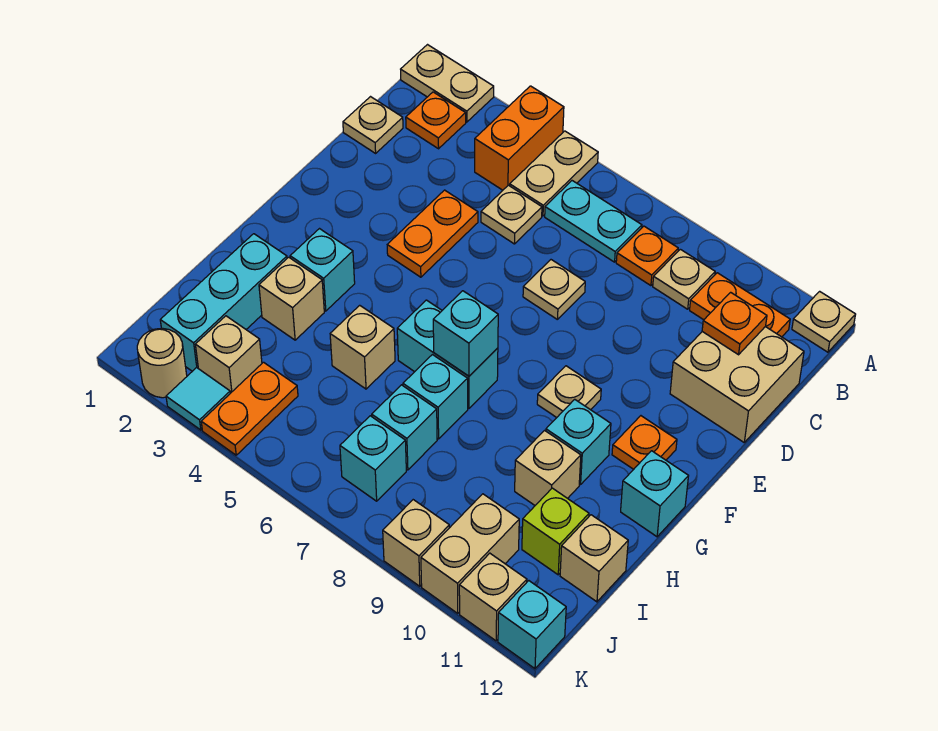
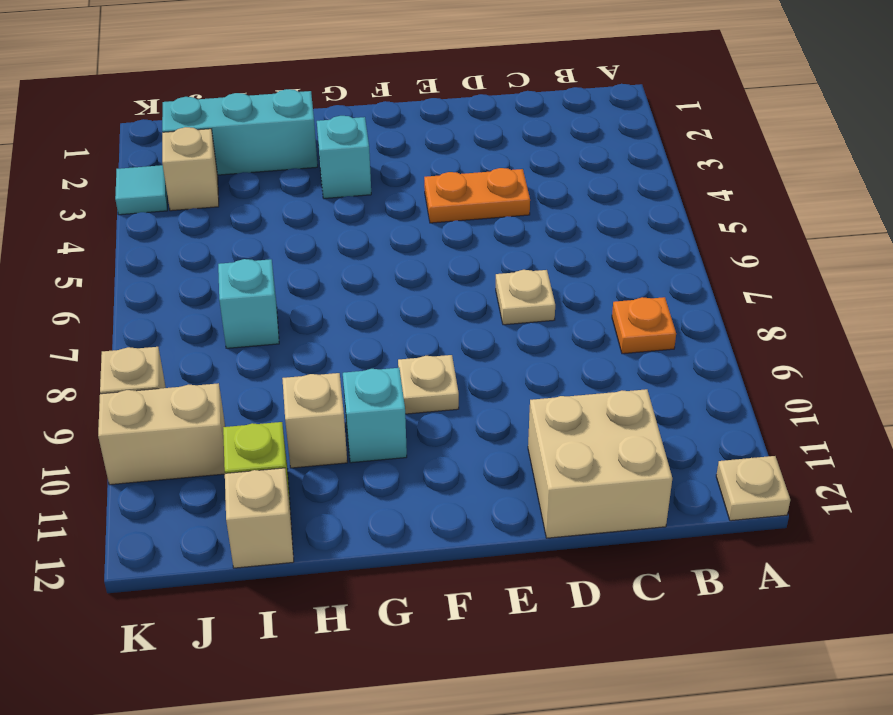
none -> tan plate A1:A2 level 1
none -> orange brick A4:B4 level 1
none -> tan plate A5:B5 level 1
none -> orange plate B2 level 1

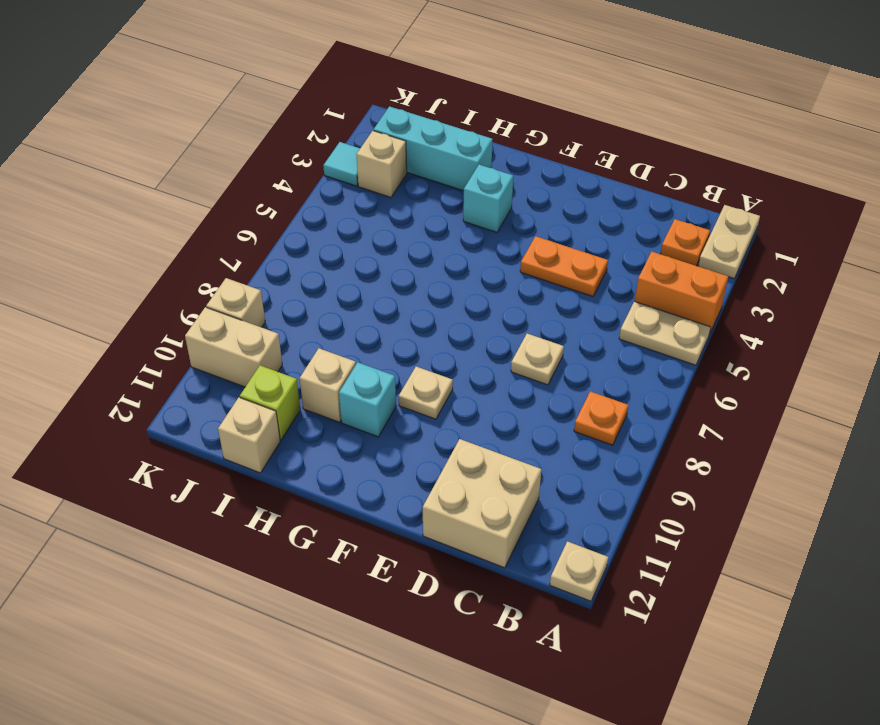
none -> cyan plate B6:B7 level 1
none -> tan plate B9 level 1
none -> orange plate B10:B11 level 1
none -> tan plate C1 level 1

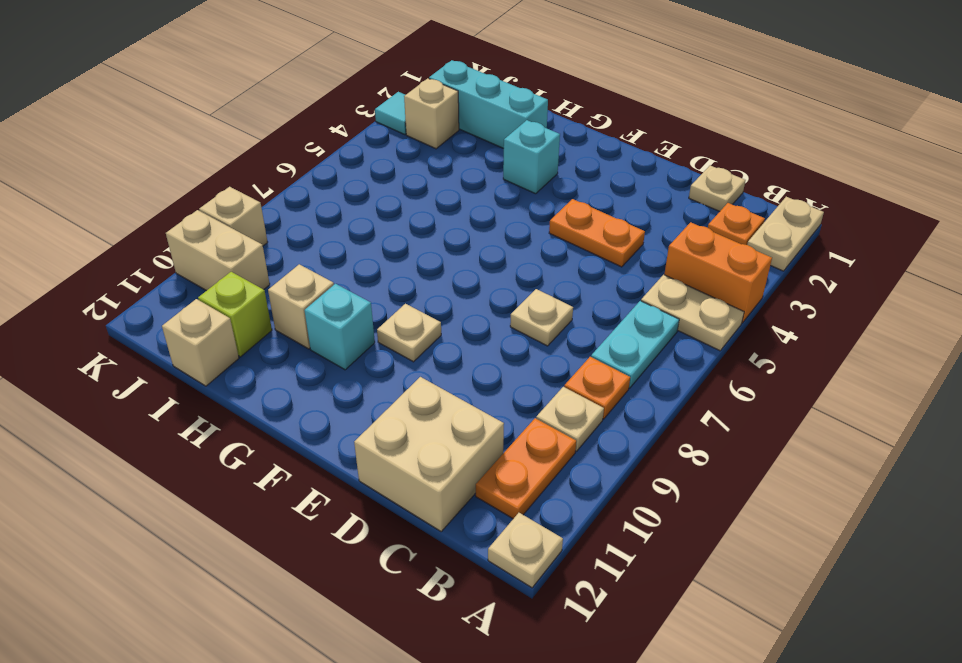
none -> tan plate C5 level 1
none -> orange plate F11 level 1
none -> cyan brick G6:G7 level 1
none -> cyan brick G12 level 1

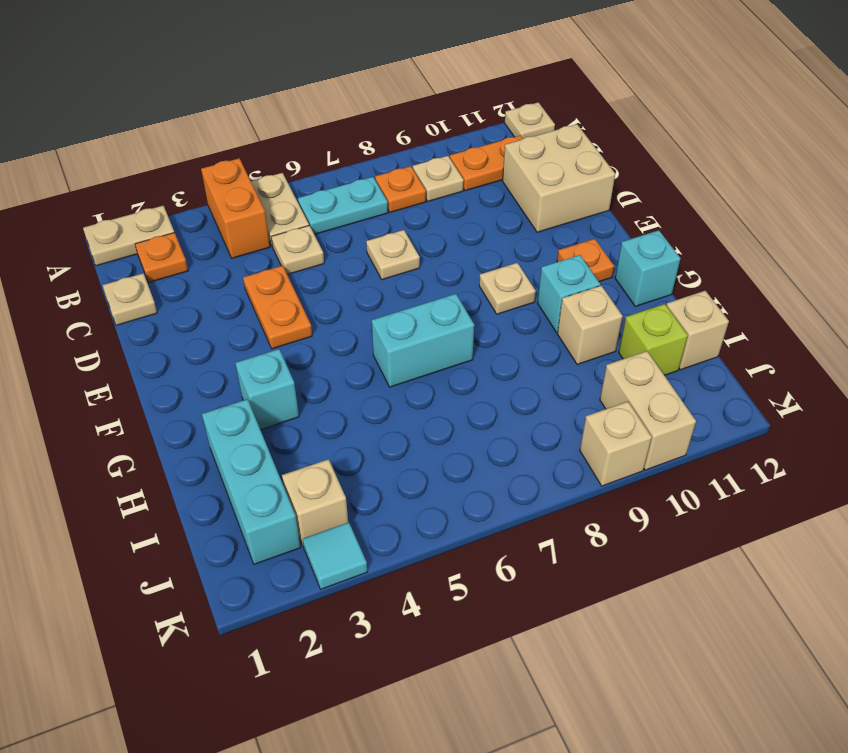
none -> tan brick H3 level 1
none -> tan brick H5 level 1
none -> cyan brick H7 level 1
none -> cyan brick I7 level 1

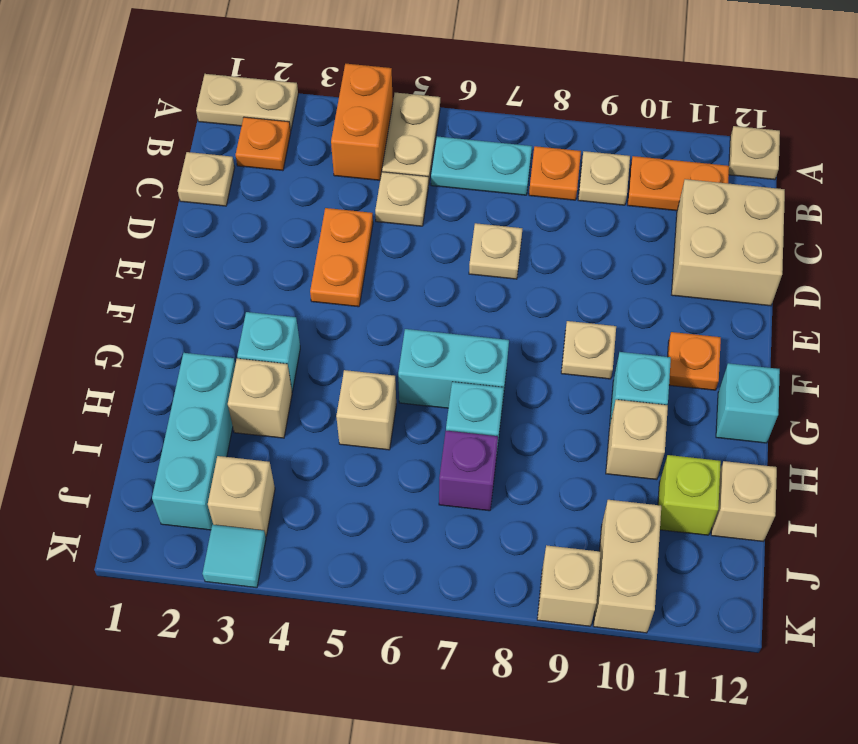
purple brick I7 level 1 -> cyan brick I7 level 1
none -> orange plate J4:K4 level 1
none -> cyan brick J7 level 1
none -> tan round brick K2 level 1
none -> tan brick K11 level 1

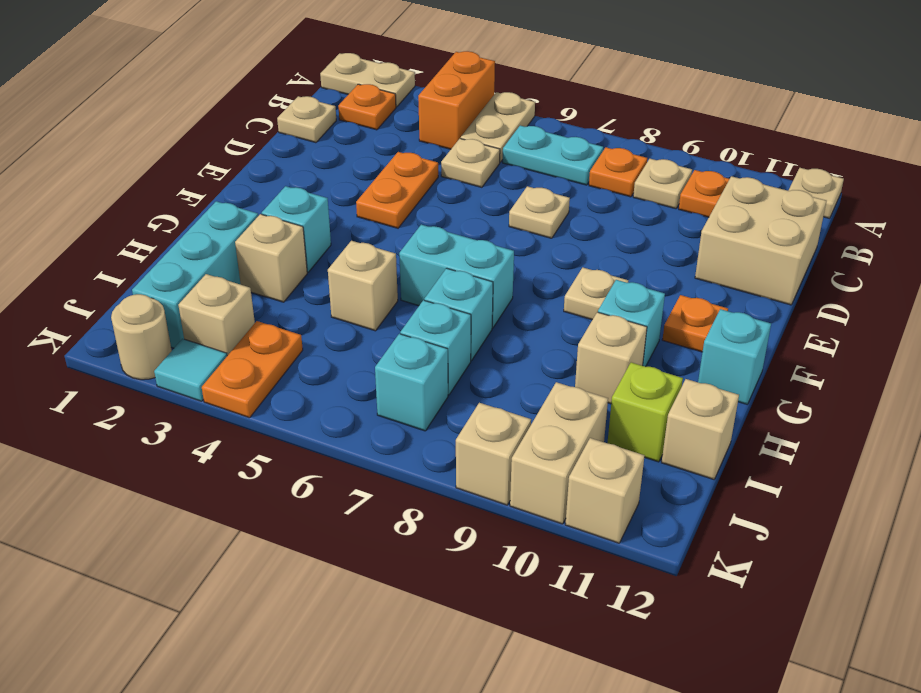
none -> cyan brick K12 level 1
none -> orange plate C11 level 2
none -> cyan brick G7 level 2

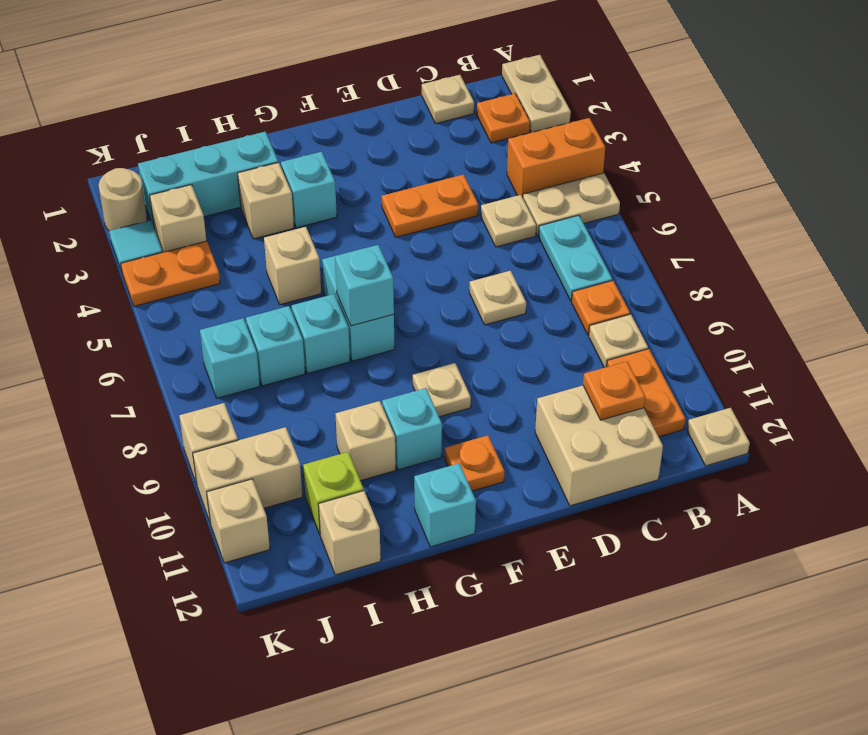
none -> cyan brick K12 level 1

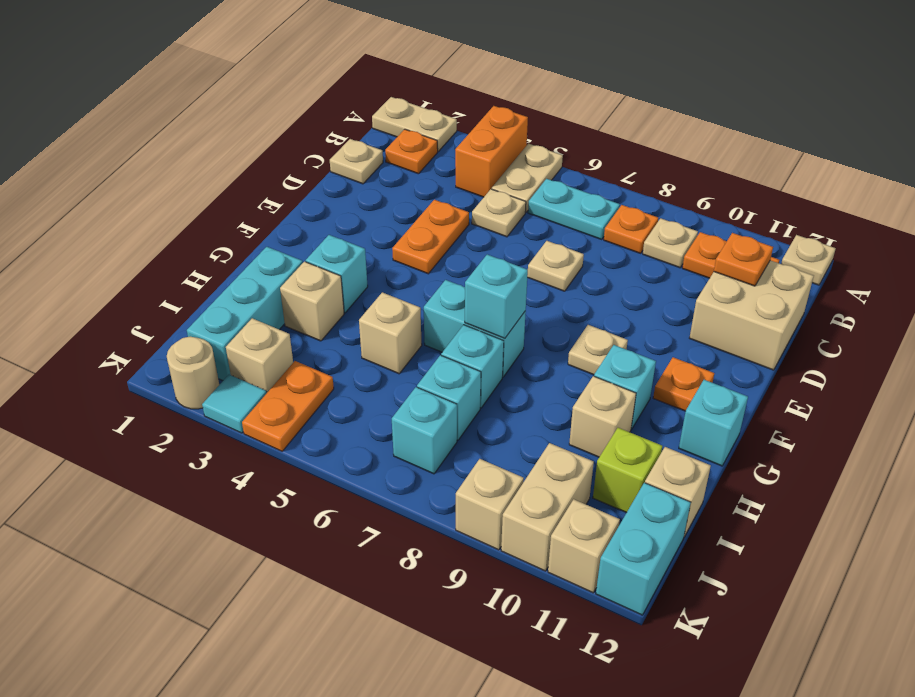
cyan brick J12:K12 level 1 -> cyan brick K12 level 1

